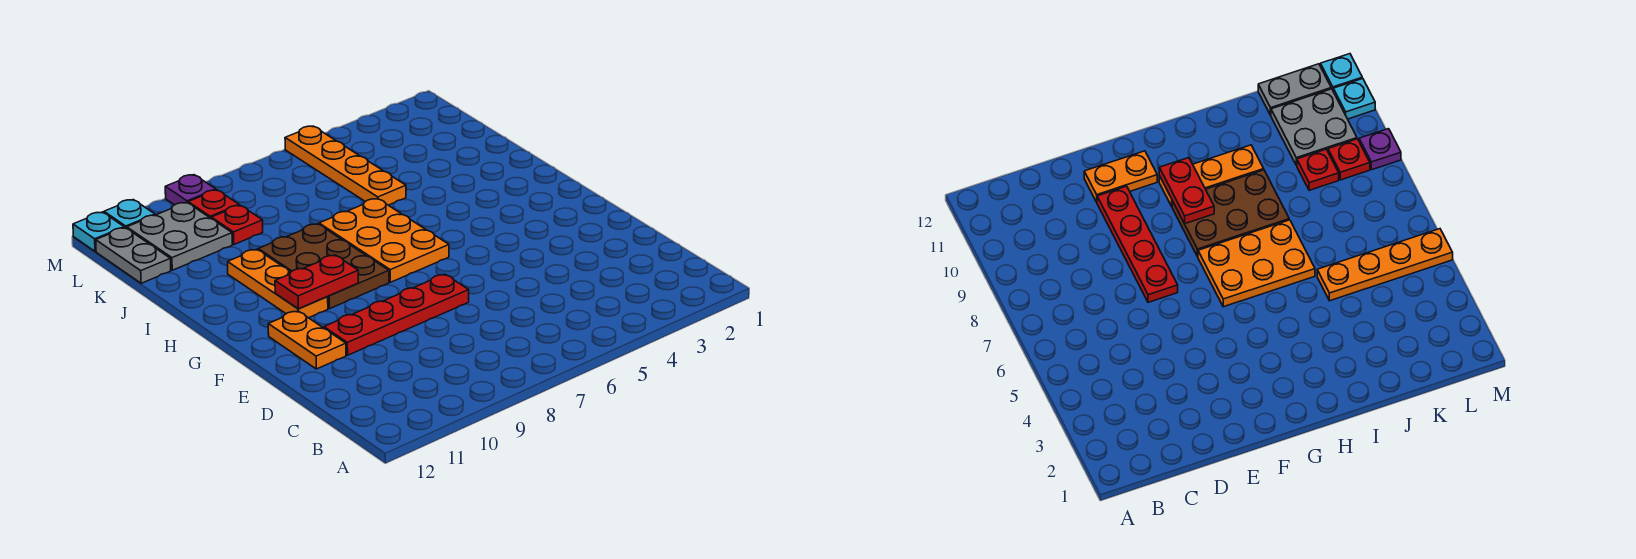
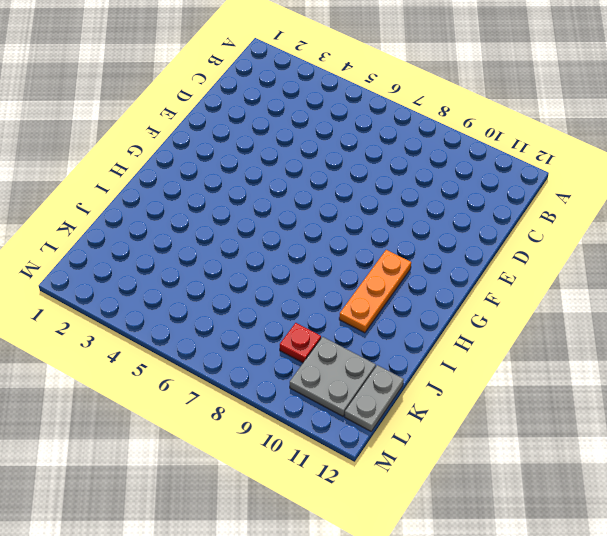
none -> red plate E7:E10 level 1
none -> orange plate E11:F11 level 1
none -> orange plate G6:I7 level 1

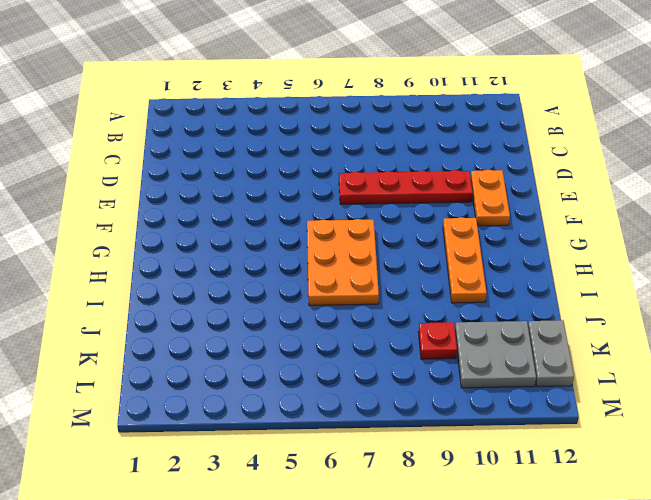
none -> brown plate G8:I9 level 1
none -> orange plate J5:M5 level 1
none -> red plate L9 level 1

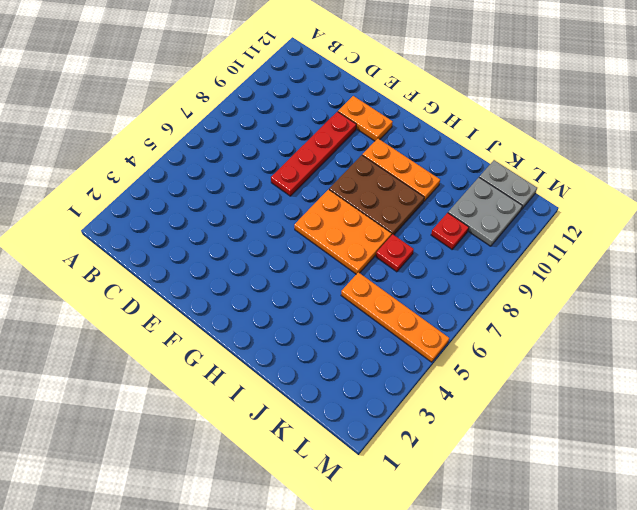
red plate J7 level 1 -> red plate L9 level 1
none -> purple plate M9 level 1
none -> cyan plate M11 level 1
none -> cyan plate M12 level 1

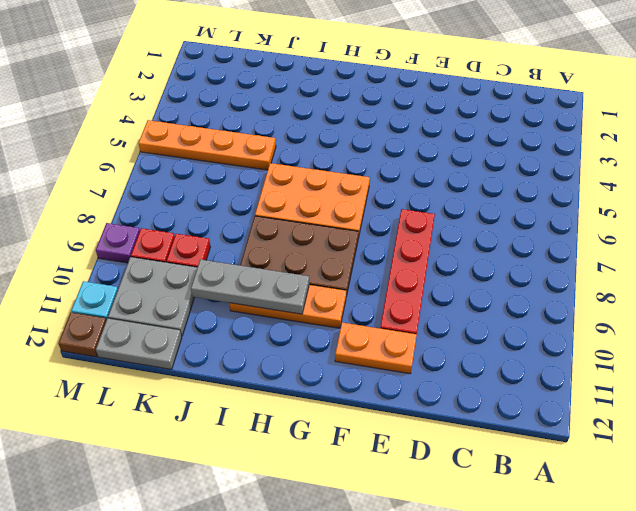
grey plate H10:J10 level 2 -> none
brown plate M12 level 1 -> cyan plate M12 level 1
none -> red plate G9:G10 level 2

